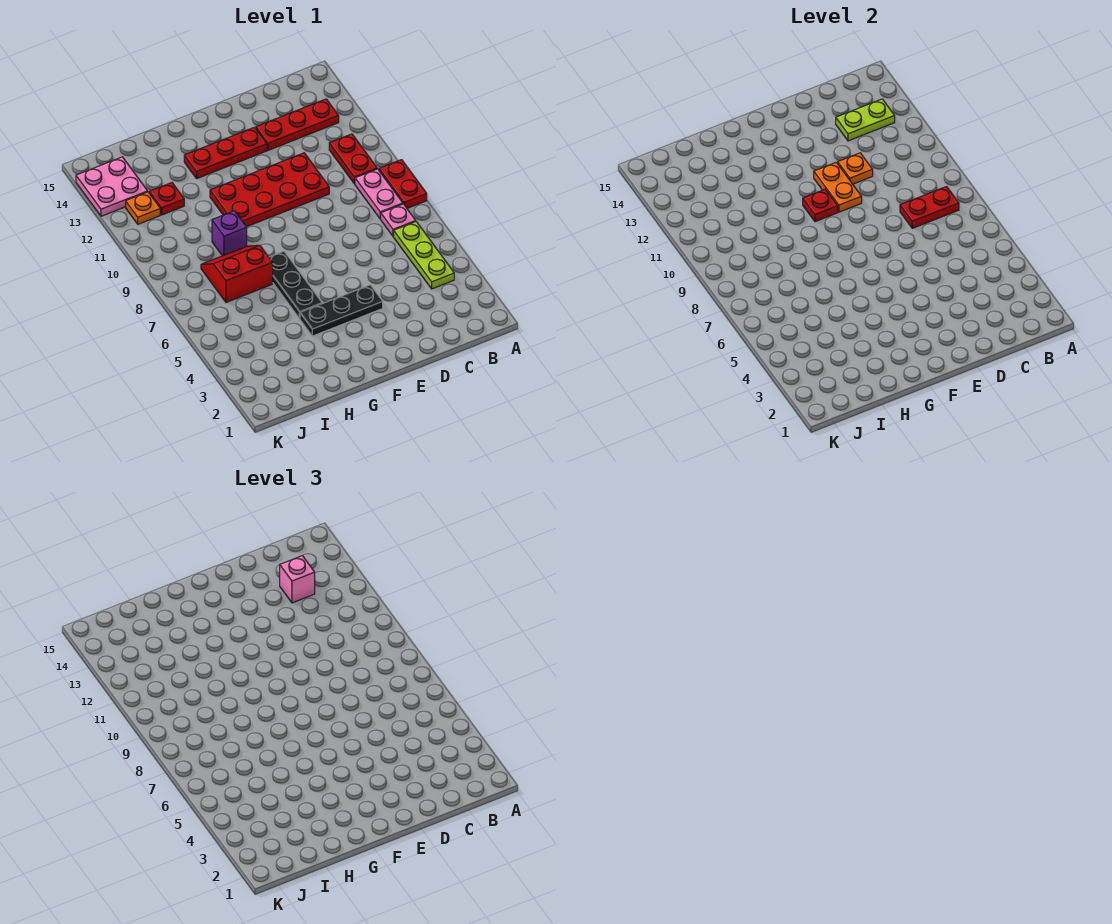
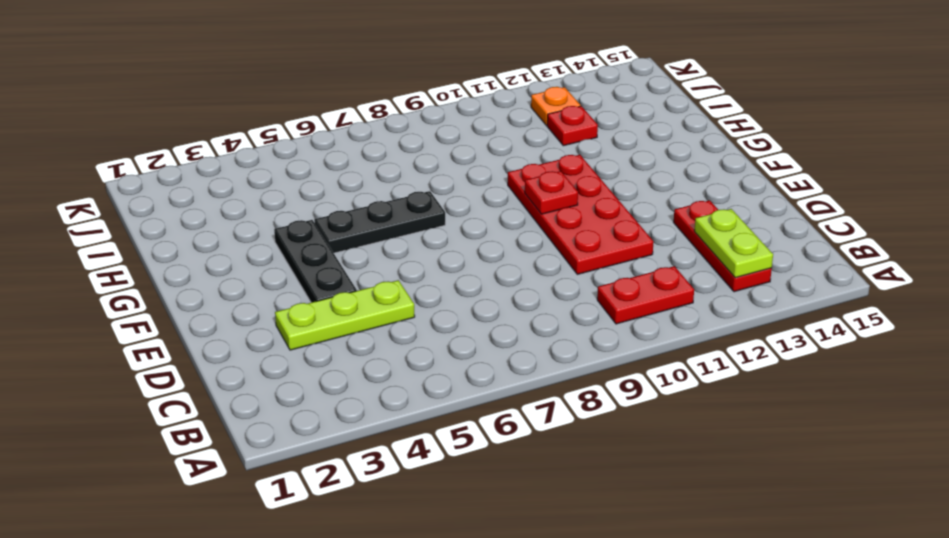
lime plate D3:D5 level 1 -> lime plate B4:B6 level 1
none -> red plate A8:A9 level 1
none -> pink plate B7 level 1
none -> pink plate B8:B9 level 1

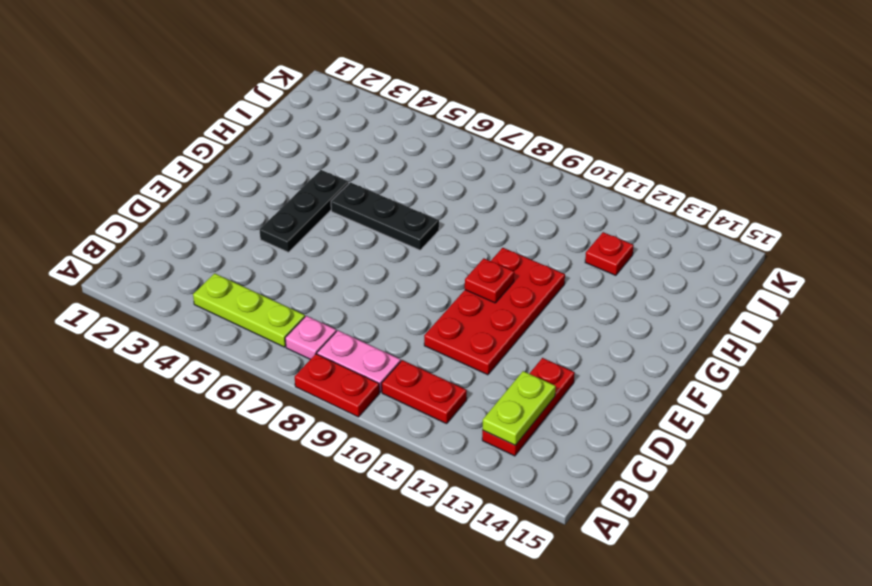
none -> red plate E13:G13 level 1
none -> red slope H7:I8 level 1 top 7
none -> purple brick H9 level 1

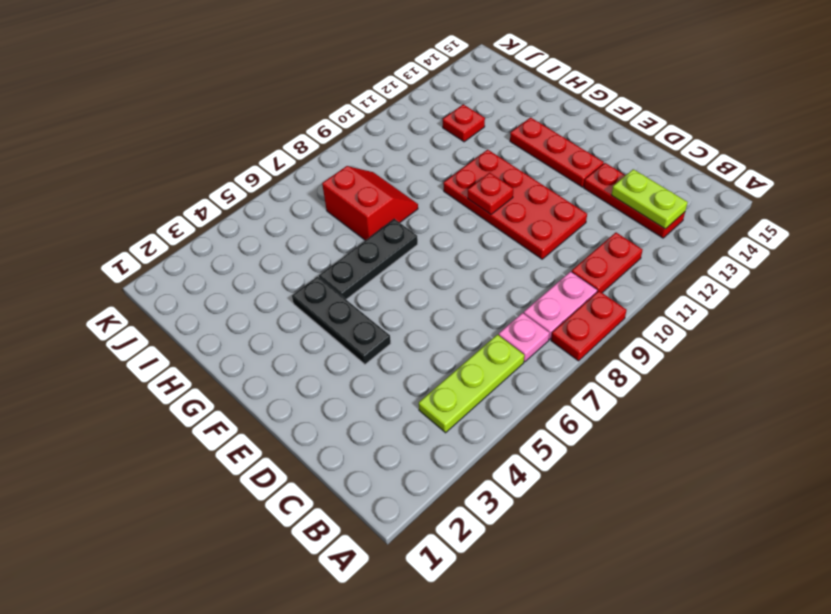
none -> purple brick H9 level 1
none -> orange plate J12 level 1
none -> pink plate J13:K14 level 1

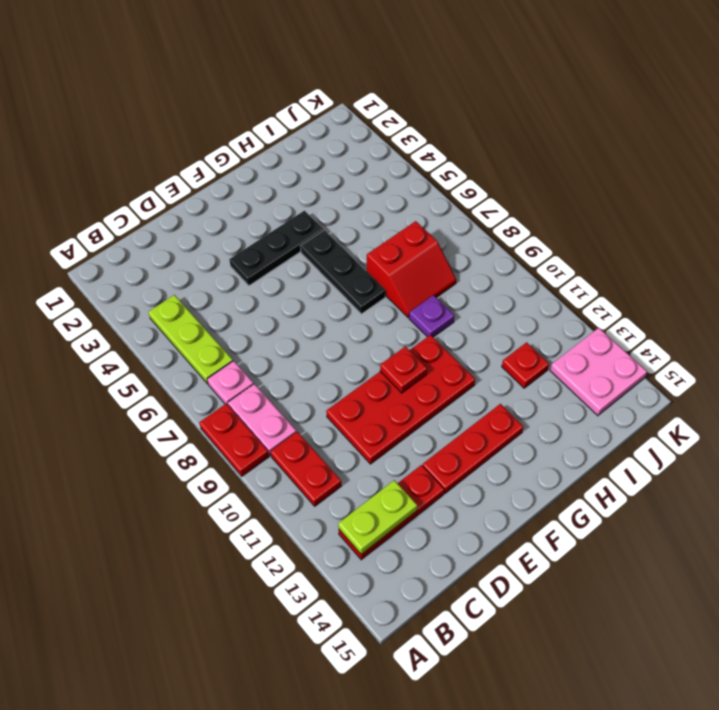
purple plate H9 level 1 -> purple brick H9 level 1
none -> orange plate J12 level 1
none -> red plate B8:C8 level 2
none -> orange plate D11 level 2

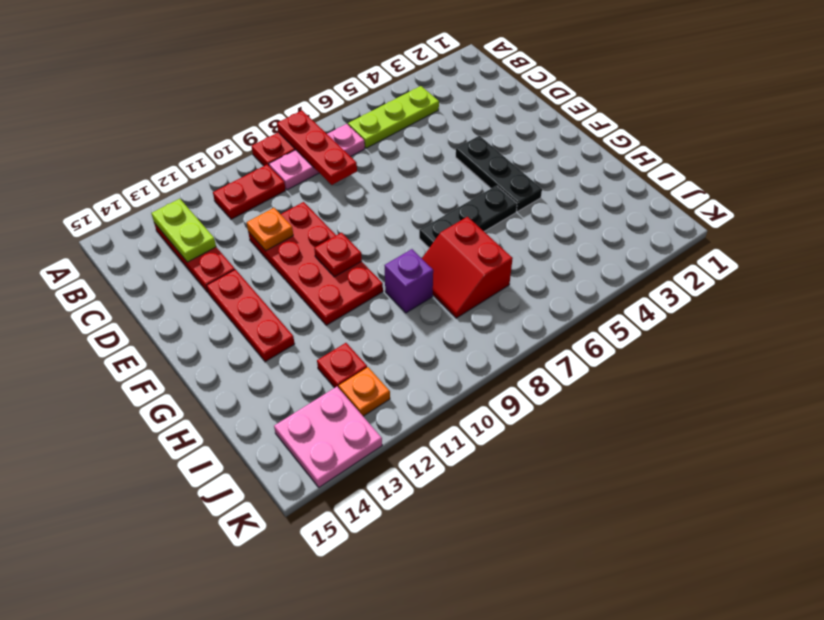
red plate A8:C8 level 2 -> red plate B8:C8 level 2
none -> orange plate E10:E11 level 2
none -> pink brick C13 level 3

